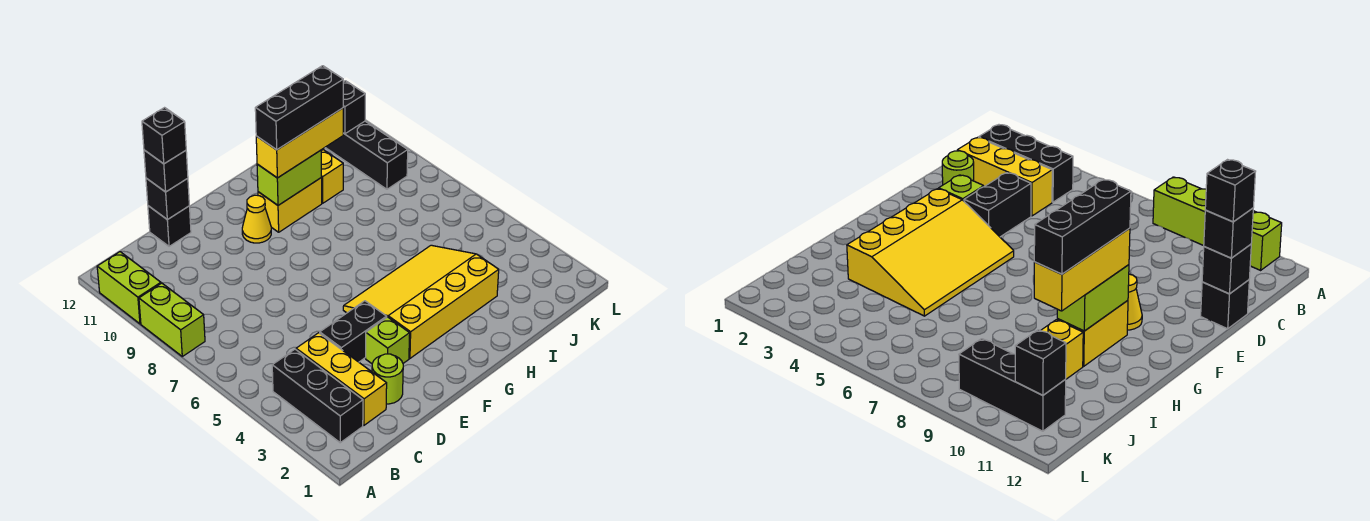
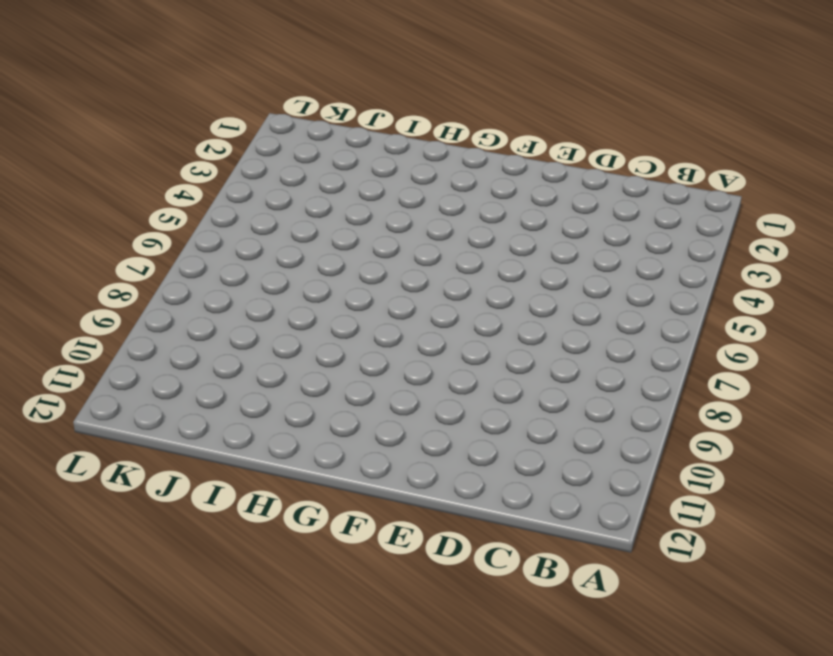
none -> lime brick A8:A9 level 1
none -> lime brick A10:A11 level 1
none -> black brick B2:B4 level 1

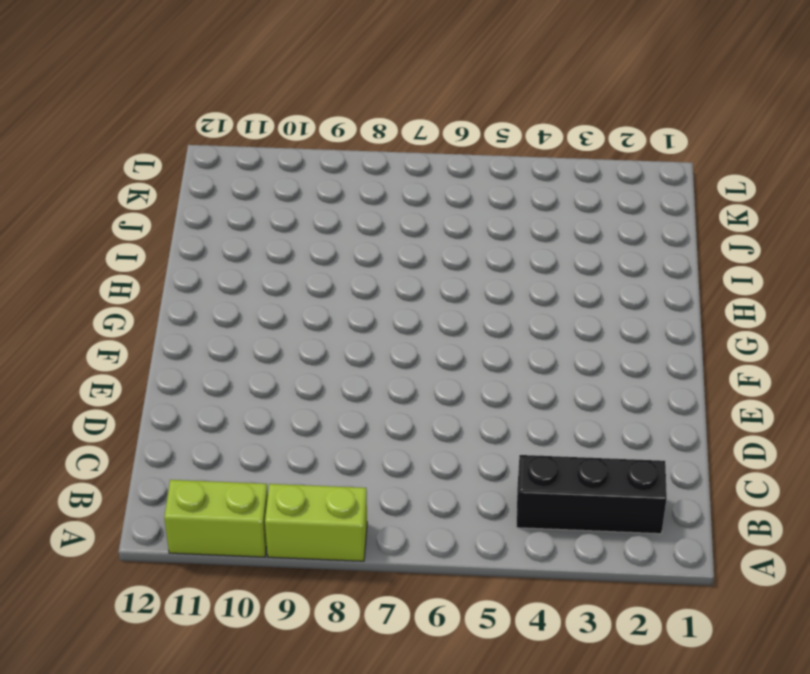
none -> yellow brick C2:C4 level 1
none -> lime round brick D2 level 1
none -> black brick D4:E4 level 1

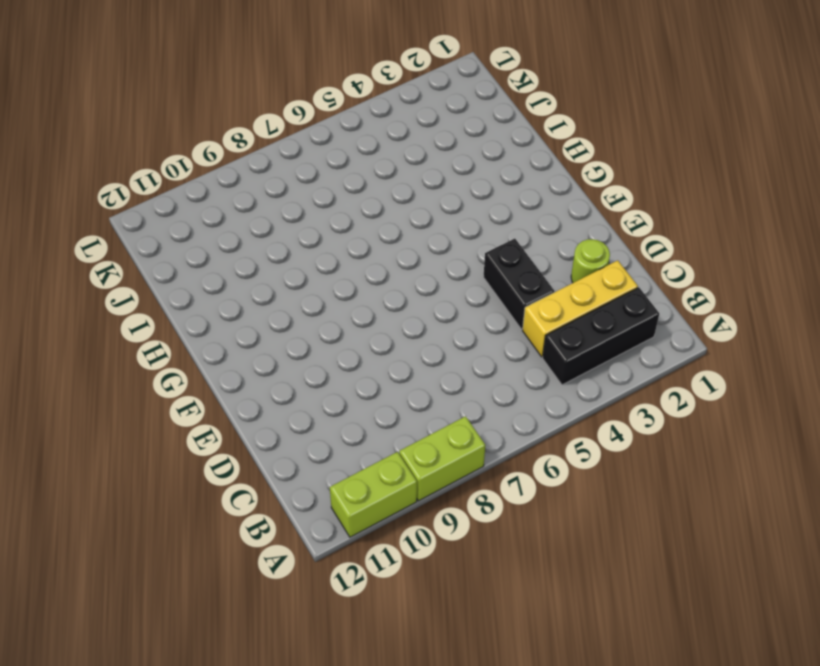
none -> black brick D12 level 1
none -> lime brick E3 level 1
none -> yellow slope F3:I5 level 1 top 3

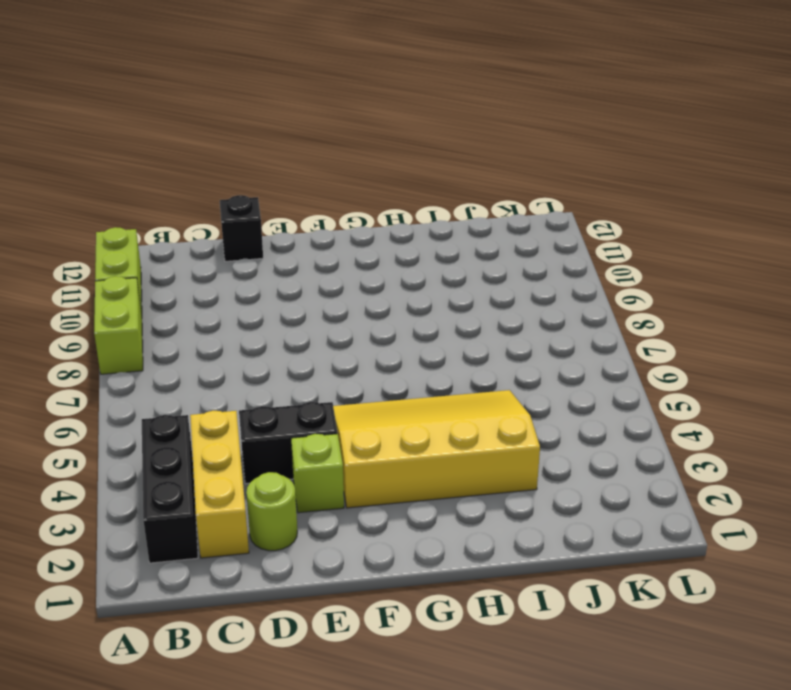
none -> yellow cone F10 level 1
none -> yellow brick G10:H10 level 1
none -> yellow brick I10 level 1

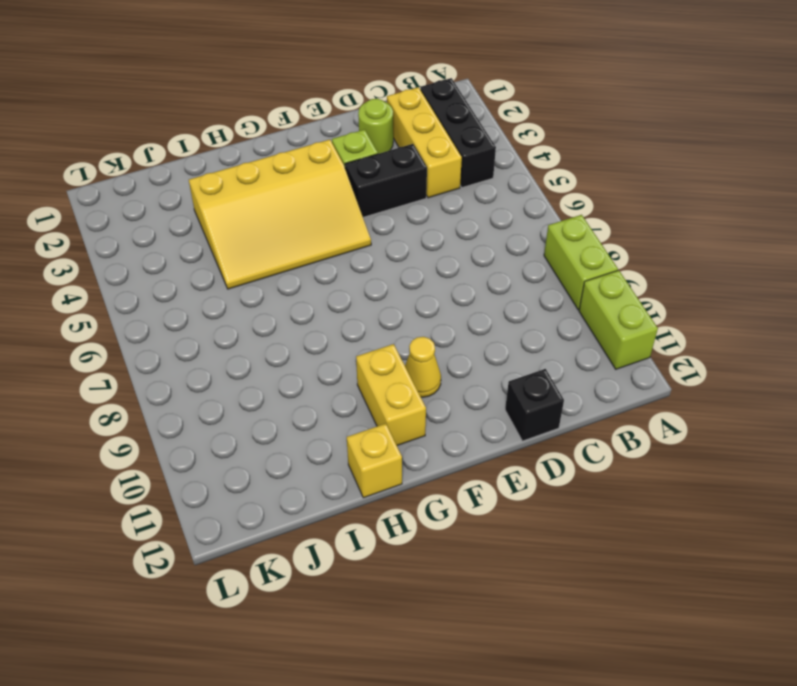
yellow brick G10:G11 level 1 -> yellow brick G10:H10 level 1
yellow brick H12 level 1 -> yellow brick I10 level 1
none -> black brick K9:K11 level 1
none -> black brick D12 level 2
none -> lime brick G10:H10 level 2

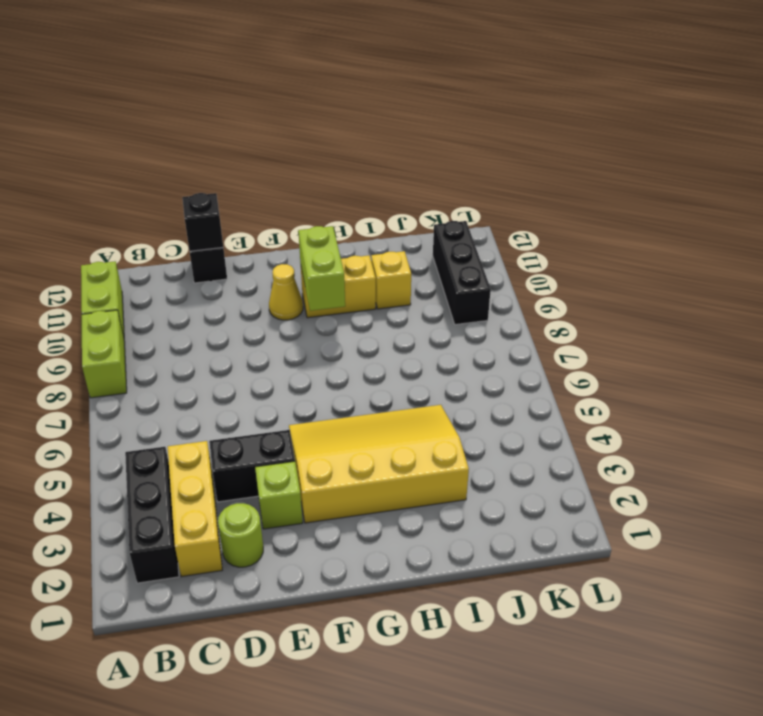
lime brick G9:G10 level 2 -> lime brick G10:H10 level 2
none -> black brick K11 level 2
none -> black brick D12 level 3
none -> yellow brick G10:I10 level 3

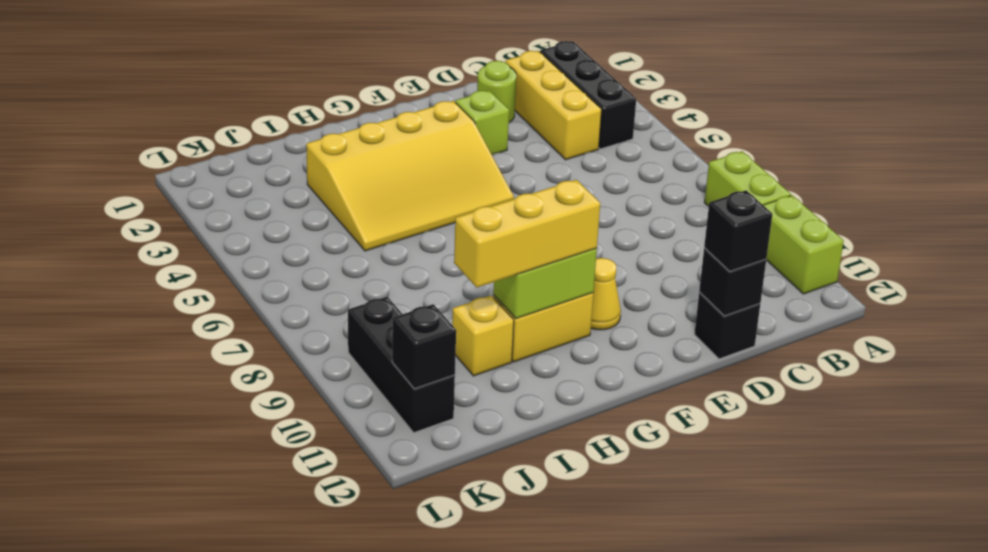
none -> black brick D4:E4 level 1
none -> black brick D12 level 4
none -> black brick G10:I10 level 4

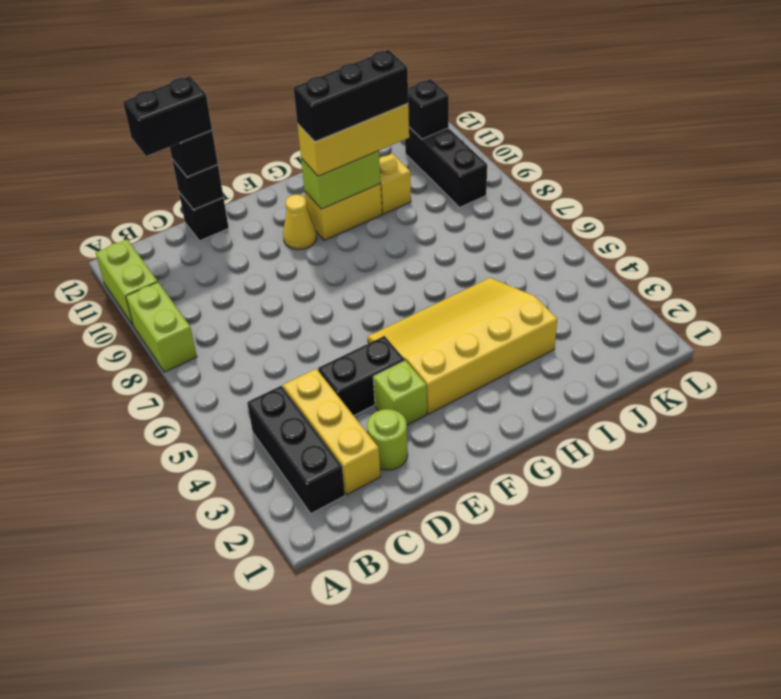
black brick C12:D12 level 4 -> black brick D12 level 4

